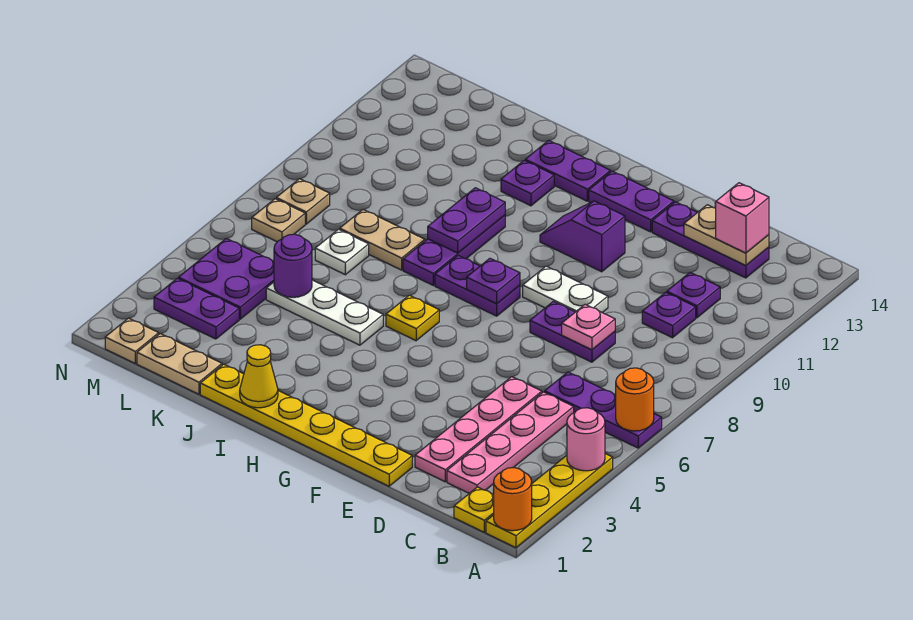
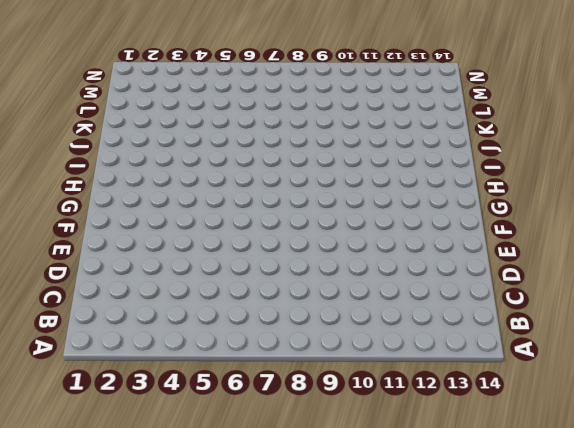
none -> yellow plate A1:A4 level 1
none -> purple plate A6:C6 level 1
none -> yellow plate B1 level 1
none -> pink plate C2:C5 level 1

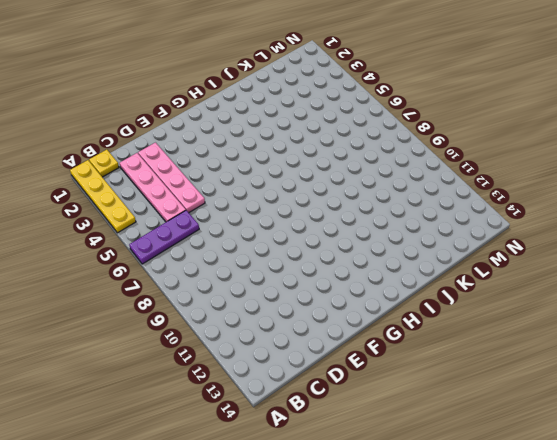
none -> purple plate C10 level 1
none -> purple plate C11 level 1
none -> purple plate C13:E13 level 1
none -> purple plate D8:E8 level 1

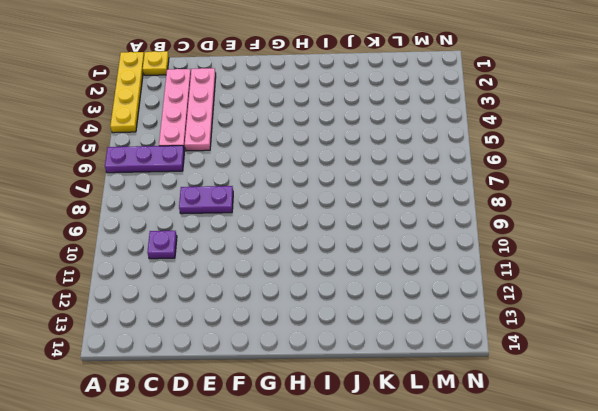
none -> purple plate C11 level 1
none -> purple plate C13:E13 level 1
none -> yellow plate E1:J1 level 1
none -> white plate E9:F9 level 1

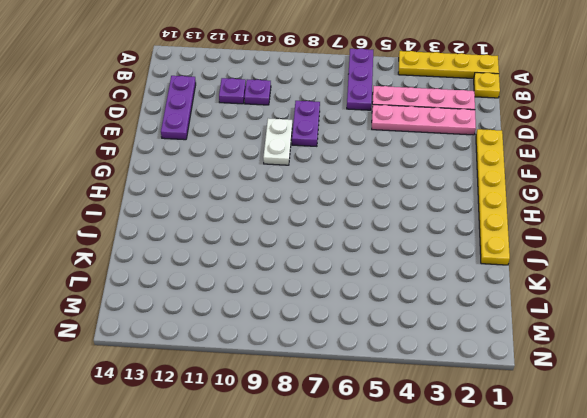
none -> purple slope F11:G11 level 1 top F
none -> purple plate F13:G13 level 1
none -> purple plate G8:H8 level 1
none -> yellow plate H6 level 1

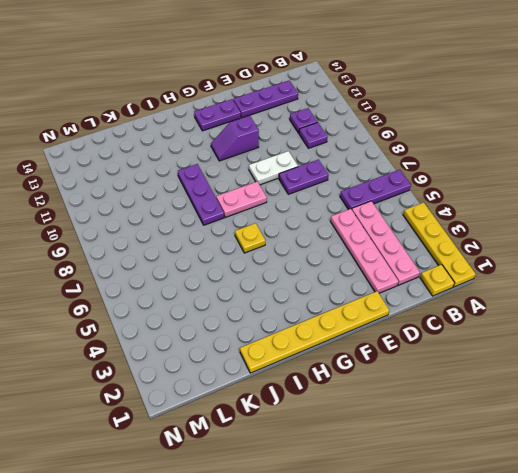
pink plate G8:H8 level 1 -> purple plate G8:H8 level 1
none -> purple plate H13:I13 level 1
none -> white plate I5:K5 level 1
none -> purple plate I12 level 1
none -> tan plate J8:K8 level 1

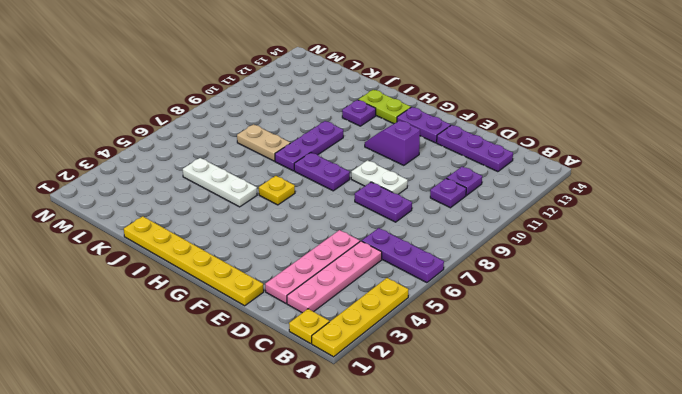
lime plate H13:I13 level 1 -> purple plate H13:I13 level 1
none -> tan plate K1:L1 level 1
none -> white plate K7 level 1
none -> purple plate L3:M3 level 1
none -> purple plate L4:M5 level 1

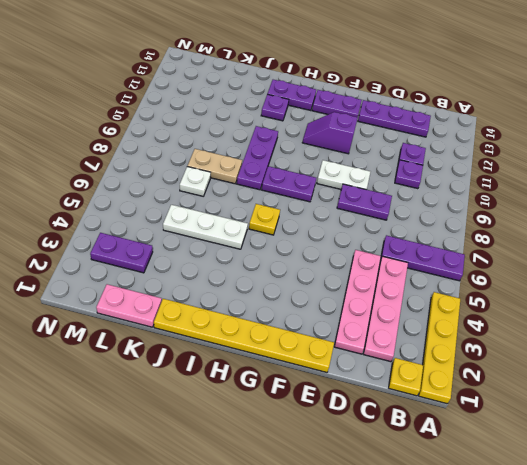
pink plate K1:L1 level 1 -> tan plate K1:L1 level 1
none -> purple plate L4:M5 level 1
none -> tan plate M1 level 1
none -> tan plate M7 level 1
none -> tan plate M8 level 1

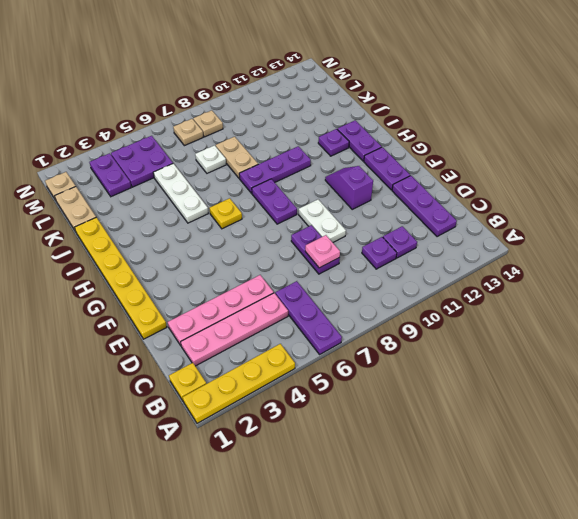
none -> orange round brick A1 level 2
none -> pink round brick A4 level 2
none -> orange round brick A6 level 2
none -> tan plate C13:D13 level 2

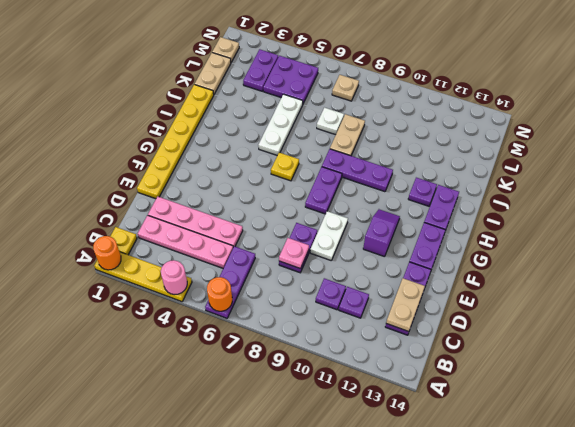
none -> tan plate M8 level 1
none -> purple plate G8 level 2
none -> yellow cone I1 level 2
none -> purple plate I9:I10 level 2

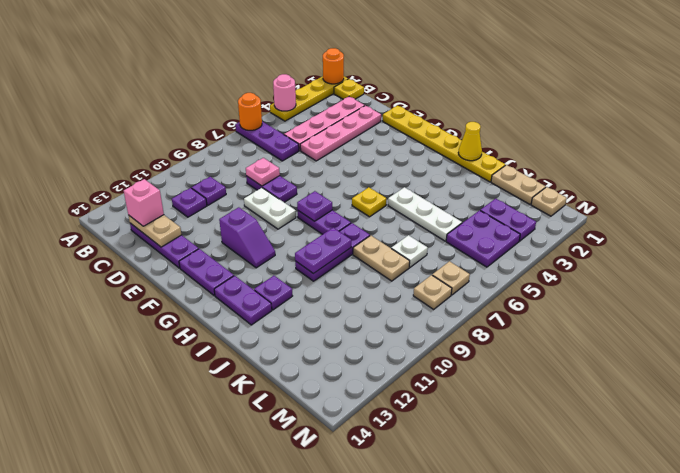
none -> purple round brick K5 level 2

